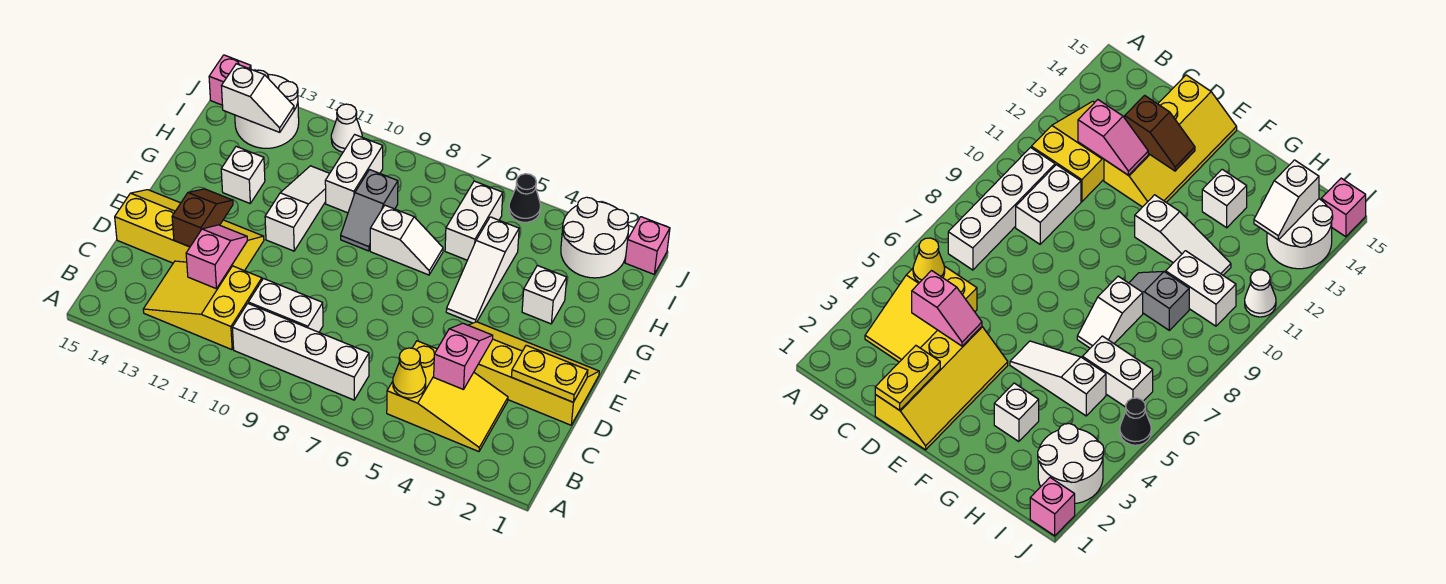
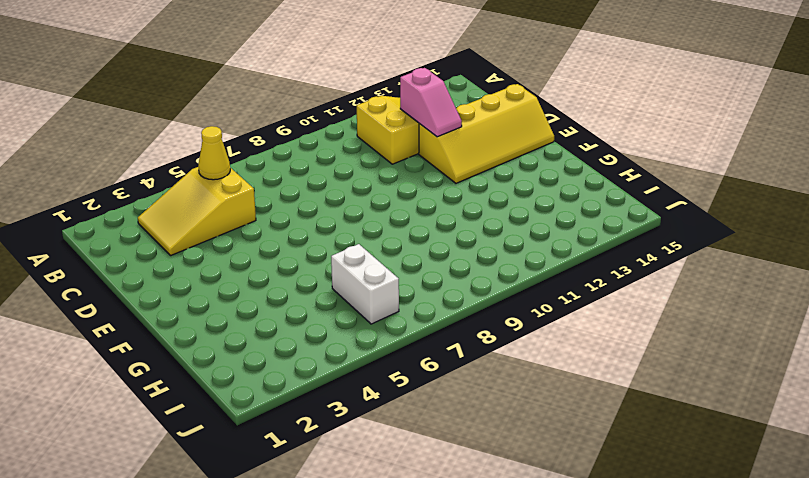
none -> white brick B7:B10 level 1
none -> white brick C9:C10 level 1
none -> yellow slope D1:E4 level 1 top D

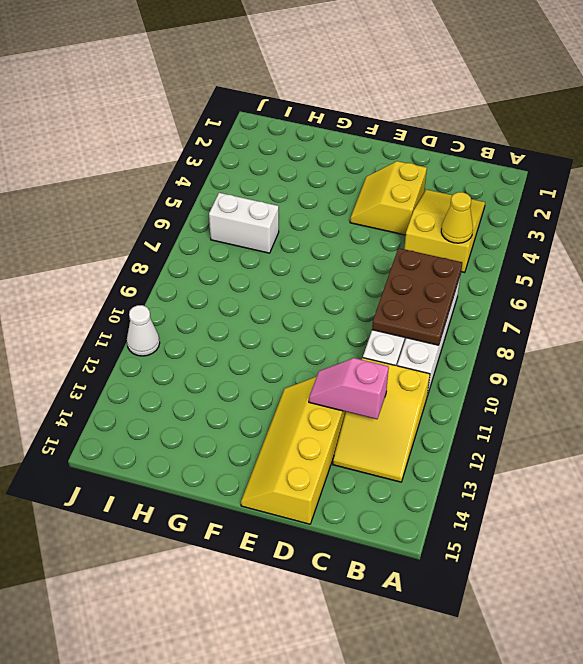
brown plate B7:C9 level 2 -> none
yellow slope D3:E4 level 1 top D -> yellow slope D1:E4 level 1 top D
none -> white slope F5:H5 level 1 top H
none -> white slope F11:H11 level 1 top F
none -> white brick G3 level 1

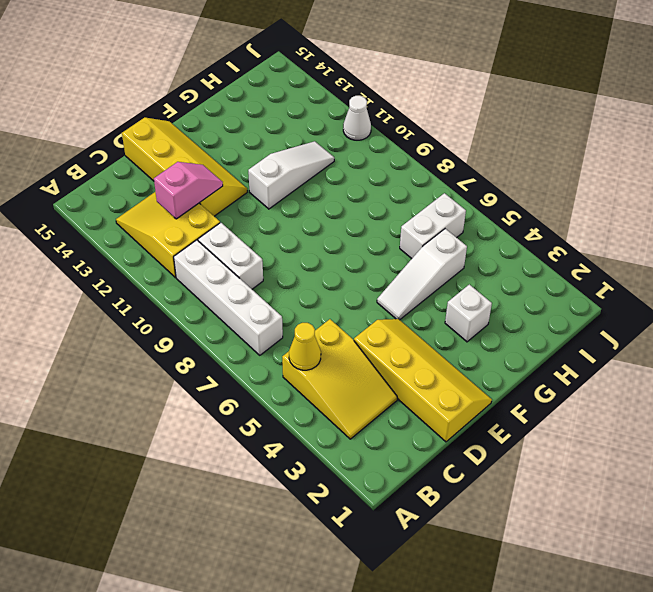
none -> white slope G7:G8 level 1 top 8
none -> grey slope G9:H9 level 1 top H
none -> white brick G13 level 1

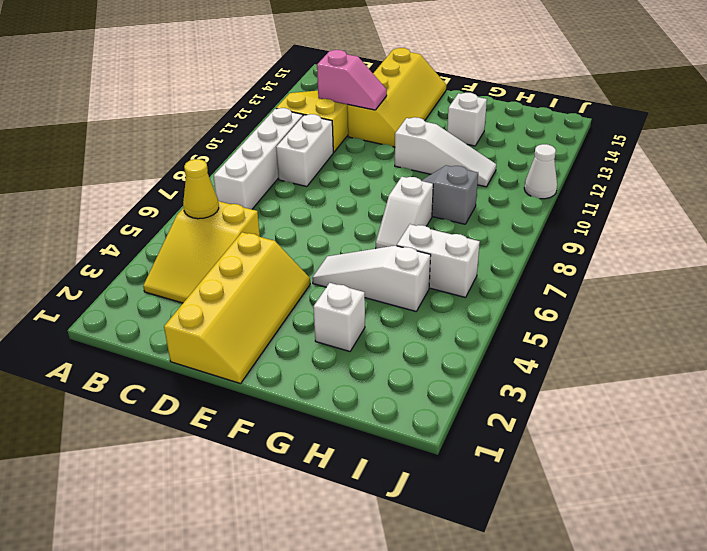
none -> white brick H10:I10 level 1
none -> white round brick I2:J3 level 1
none -> white round brick I13:J14 level 1

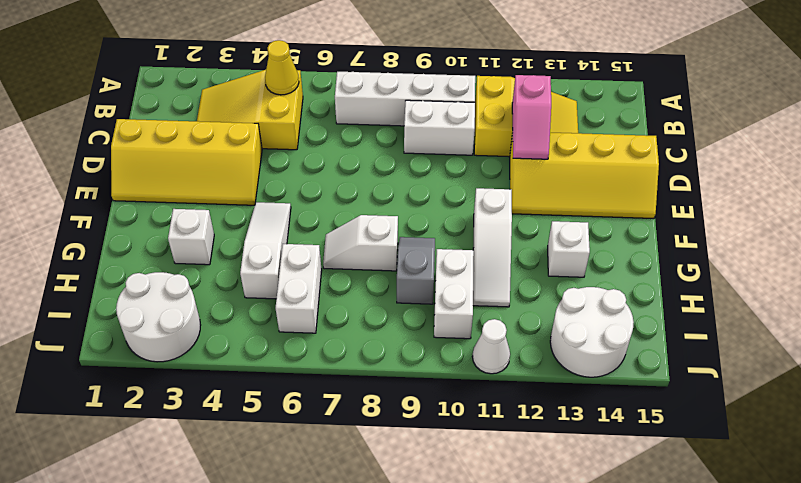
none -> pink brick J1 level 1
none -> black cone J5 level 1
none -> pink brick J15 level 1

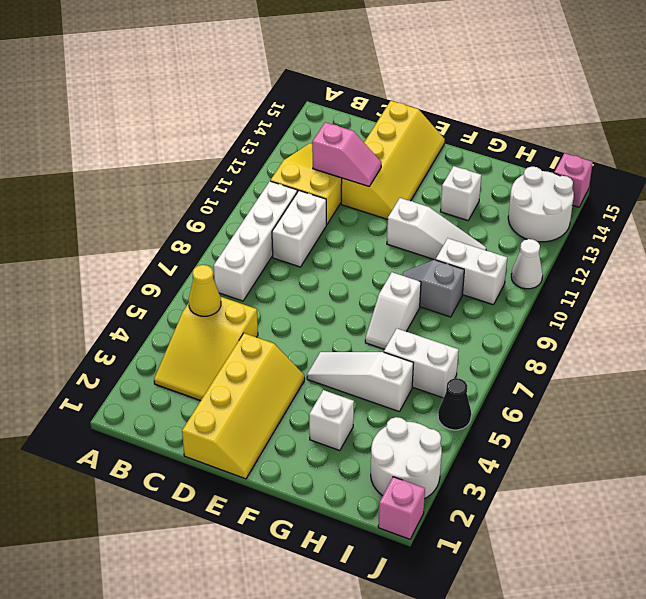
none -> pink slope C4:D4 level 2 top C
none -> yellow plate D1:D2 level 2
none -> brown slope D13:E13 level 2 top D

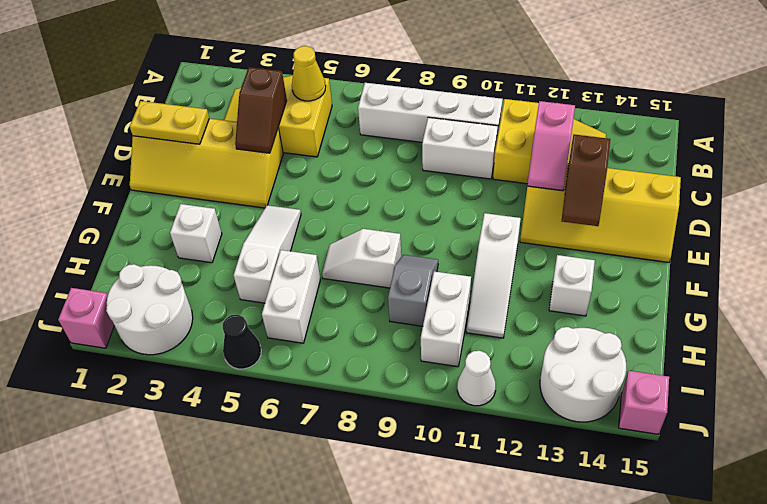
brown slope C4:D4 level 2 top C -> pink slope C4:D4 level 2 top C
none -> white slope I13:I14 level 2 top 14

